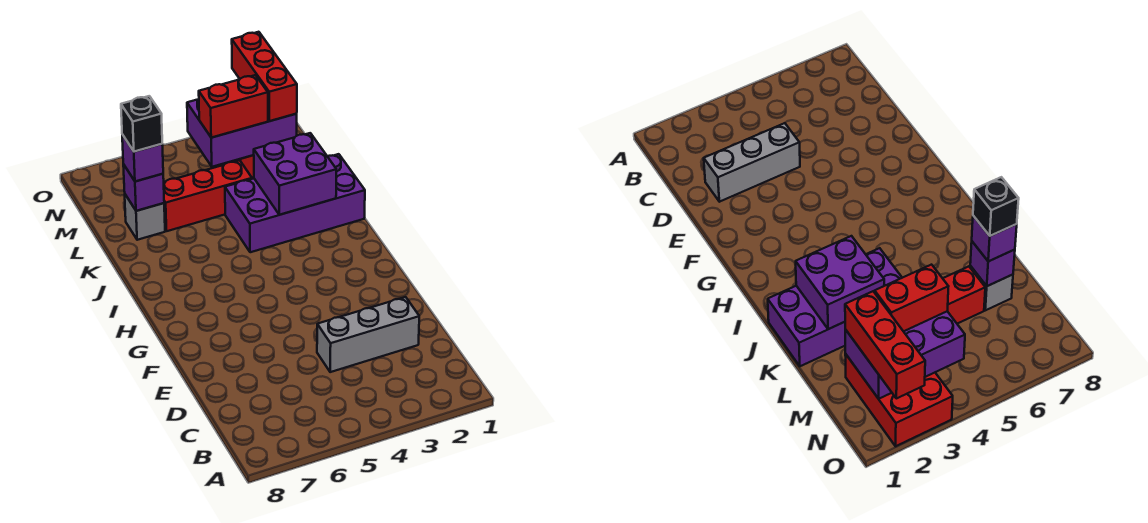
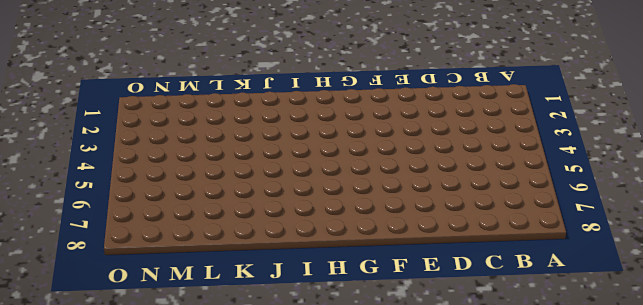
none -> grey brick D2:D4 level 1
none -> purple brick J1:K4 level 1
none -> red brick L4:L6 level 1

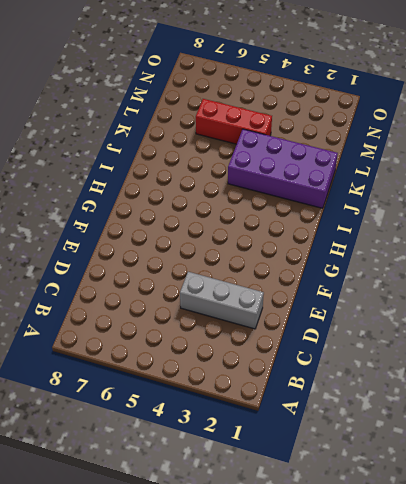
none -> grey brick L7 level 1
none -> red brick M2:O3 level 1
none -> purple brick J2:K3 level 2

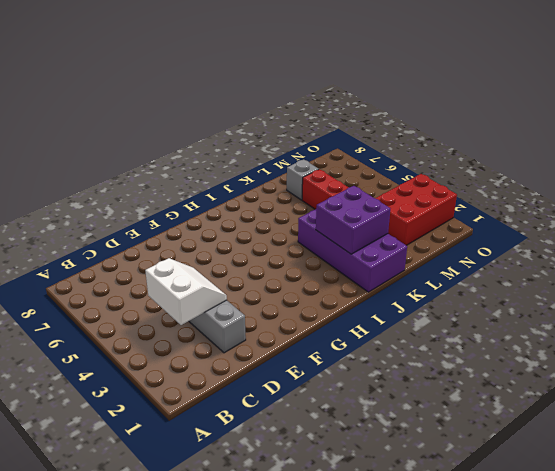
white slope C3:D4 level 2 top C -> none
none -> purple brick L7 level 2
none -> purple brick M2:N4 level 2
none -> purple brick L7 level 3

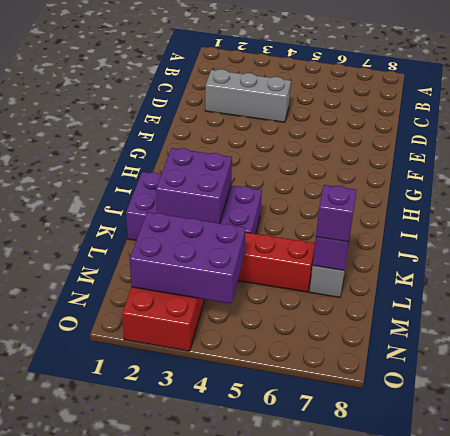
none -> red brick M2:O2 level 3
none -> red brick M3:M4 level 3
none -> black brick L7 level 4

